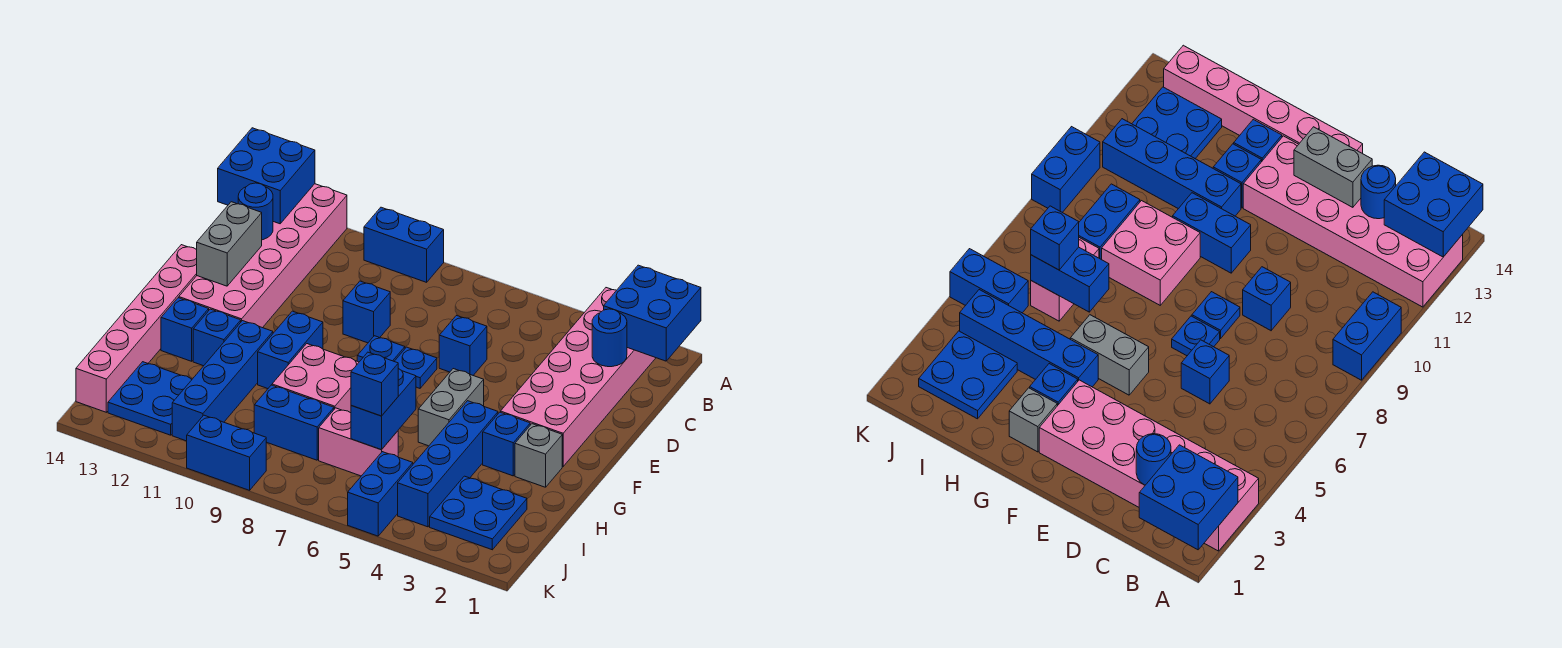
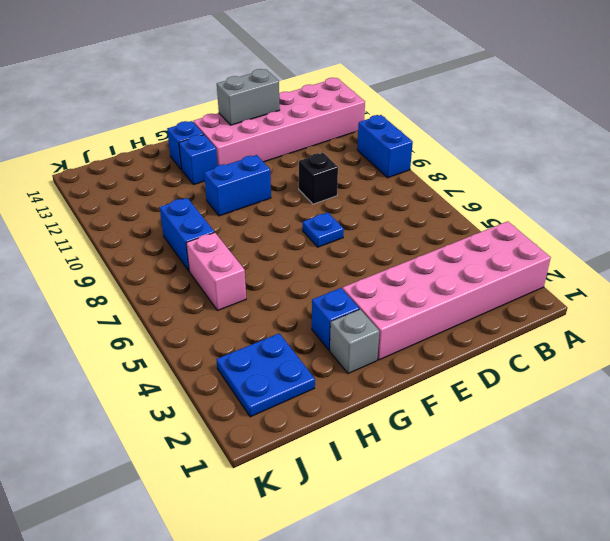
black brick D9 level 1 -> blue brick D9 level 1
none -> blue brick D6 level 1
none -> blue plate E8 level 1
none -> pink brick E14:J14 level 1
none -> grey brick F5:G5 level 1

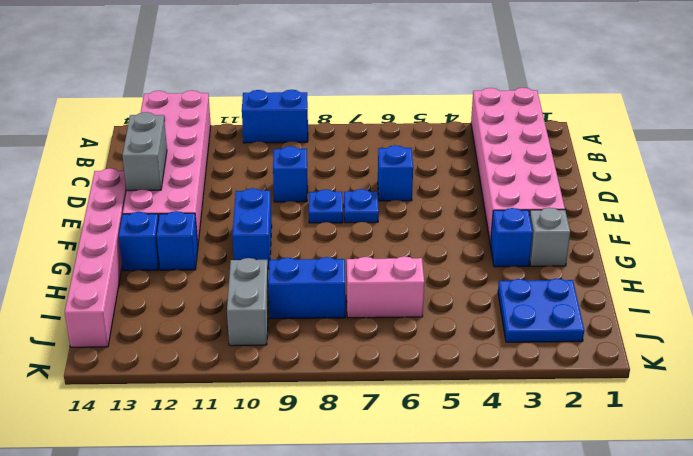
grey brick I10:J10 level 1 -> grey brick F5:G5 level 1
none -> blue brick G4:J4 level 1
none -> pink brick G8:H9 level 1
none -> blue brick G11:J11 level 1
none -> blue plate I12:J13 level 1

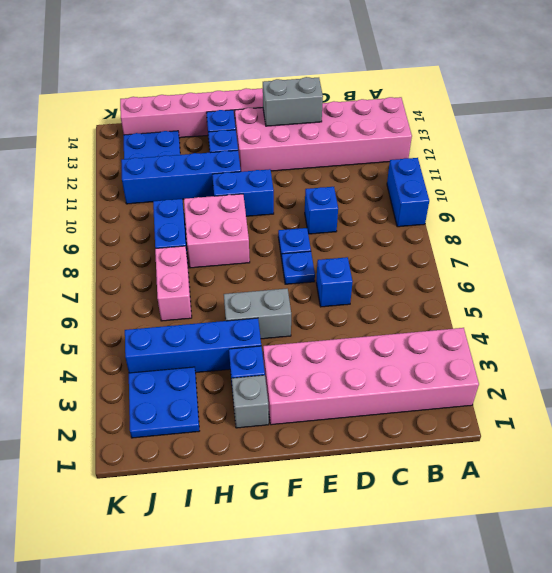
none -> blue brick J5:K5 level 1
none -> blue brick K9:K10 level 1
none -> blue brick A1:B2 level 2
none -> blue brick A13:B14 level 2

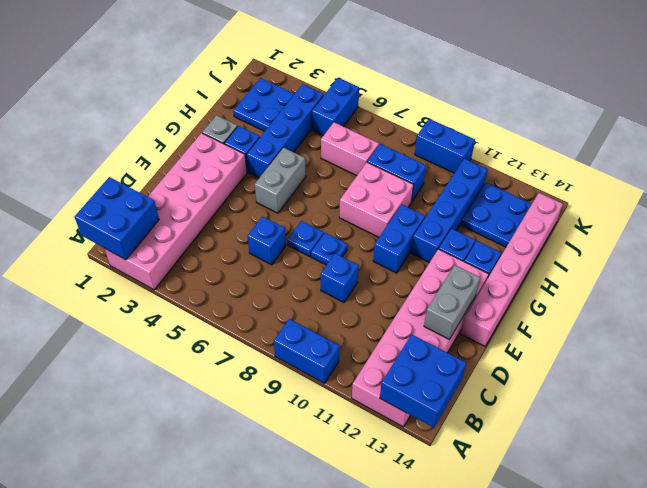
none -> blue round brick C2 level 2
none -> blue round brick C13 level 2
none -> blue brick H6:I6 level 2
none -> blue brick I6 level 3

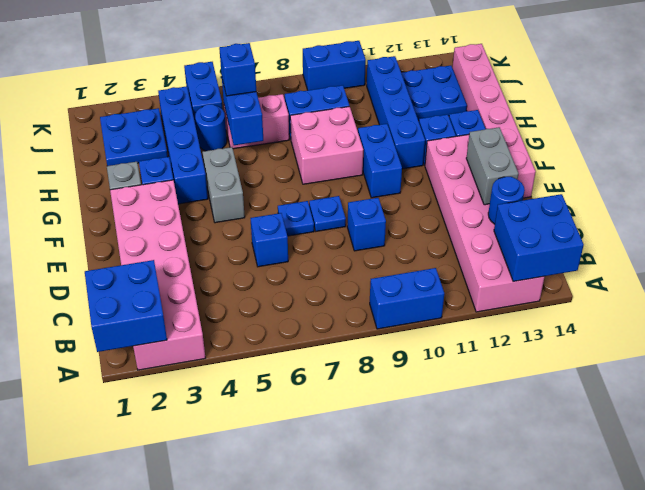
blue round brick I5 level 1 -> blue round brick C2 level 2

